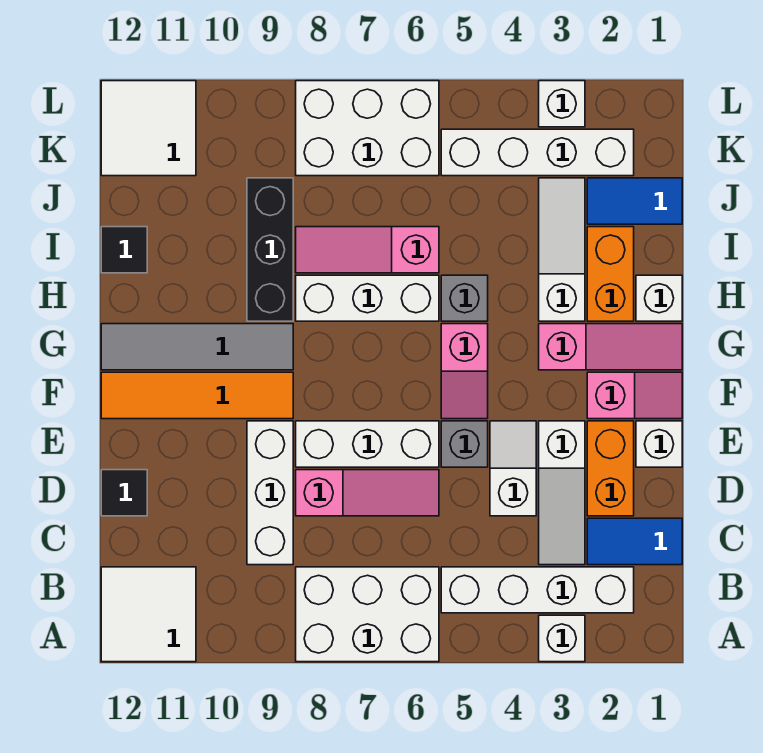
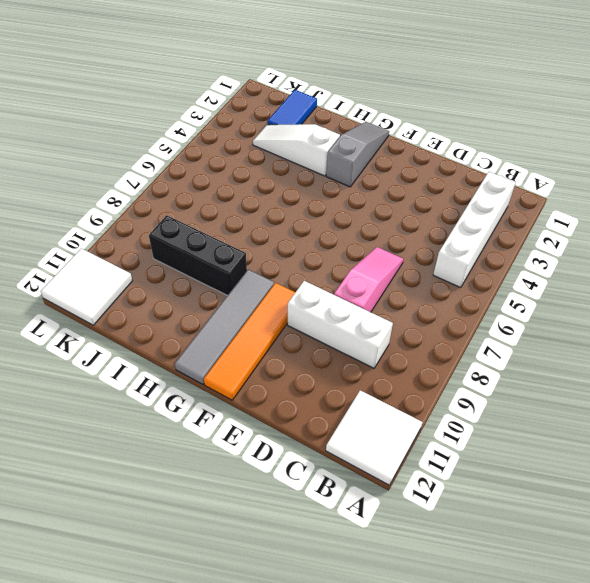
grey slope G1:G3 level 1 top 3 -> pink slope G1:G3 level 1 top 3
none -> white brick A3 level 1
none -> white brick A6:B8 level 1
none -> blue tile C1:C2 level 1
none -> white slope C3:E3 level 1 top E

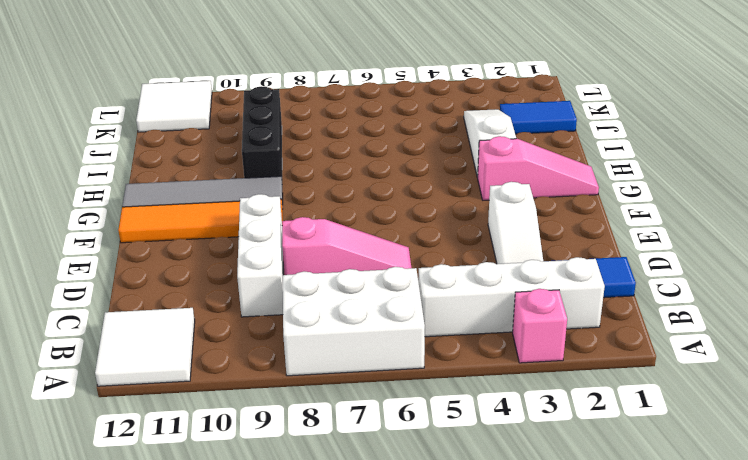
pink brick A3 level 1 -> white brick A3 level 1
none -> orange brick D2:E2 level 1
none -> white slope D4:E4 level 1 top D
none -> black tile D12 level 1
none -> white brick E1 level 1

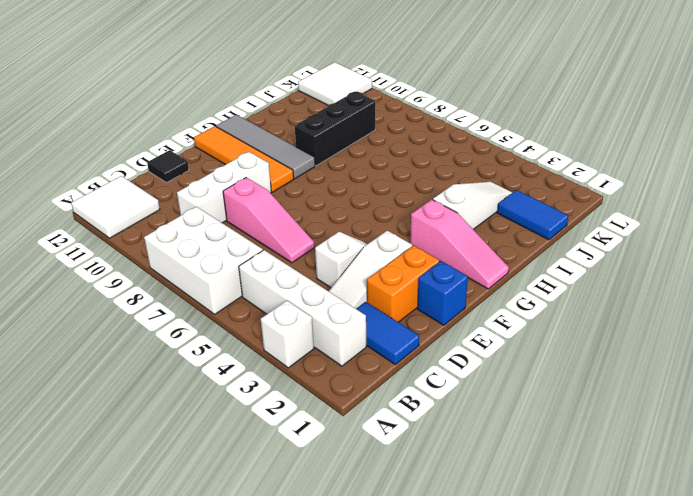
blue brick E1 level 1 -> white brick E1 level 1
none -> grey brick E5 level 1
none -> white brick E6:E8 level 1
none -> pink slope F1:F2 level 1 top 2
none -> pink slope F5:G5 level 1 top G

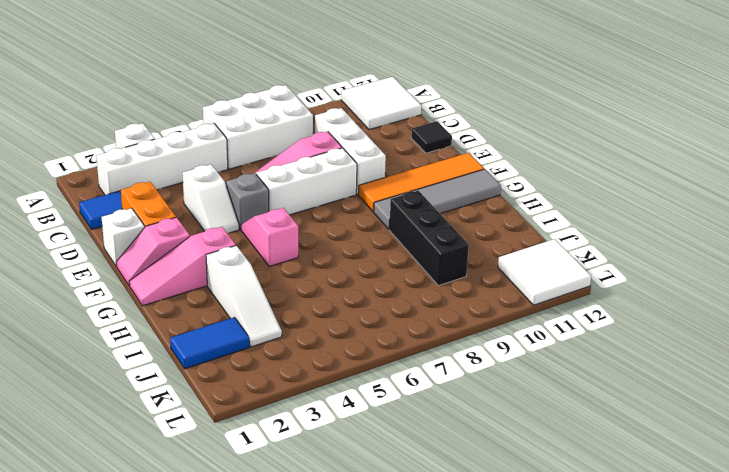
none -> white slope C3:E3 level 1 top E
none -> white brick H1 level 1
none -> orange brick H2:I2 level 1
none -> grey brick H5 level 1

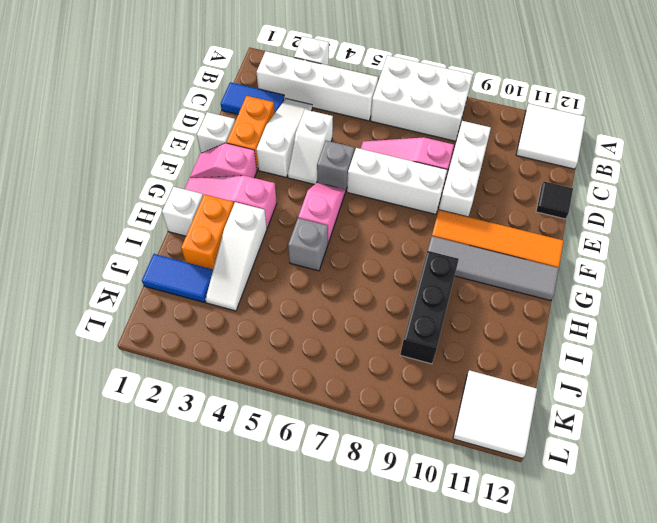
none -> white brick H6:H8 level 1
none -> pink slope I6:I8 level 1 top 6
none -> black tile I12 level 1
none -> white brick K2:K5 level 1

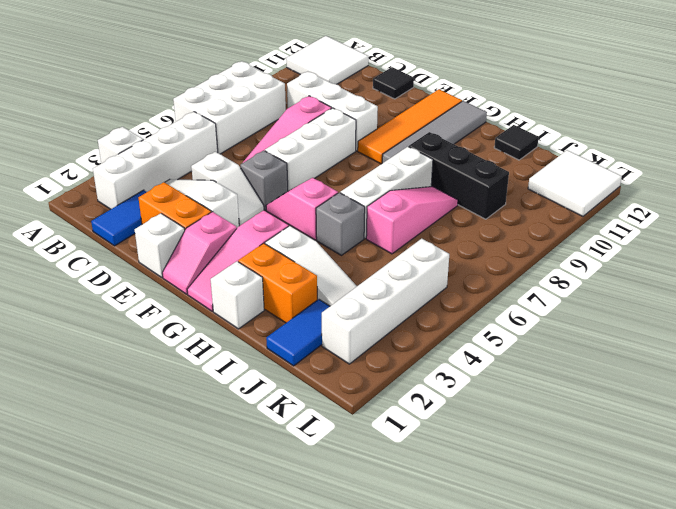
none -> white brick K6:L8 level 1
none -> white brick L3 level 1

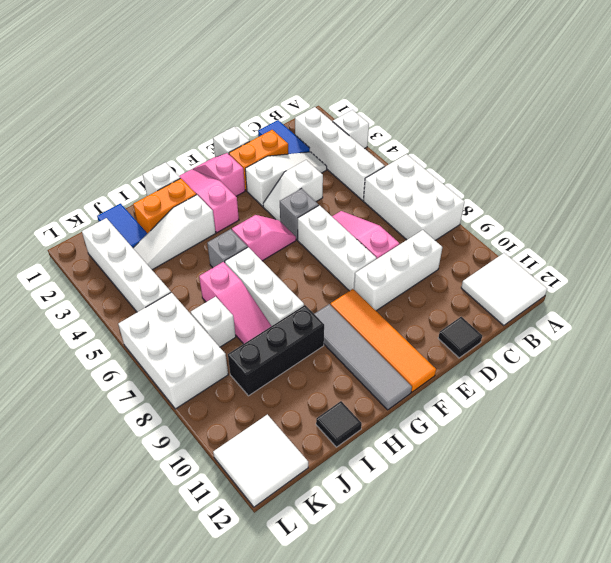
white brick J7 level 1 -> white brick L3 level 1

